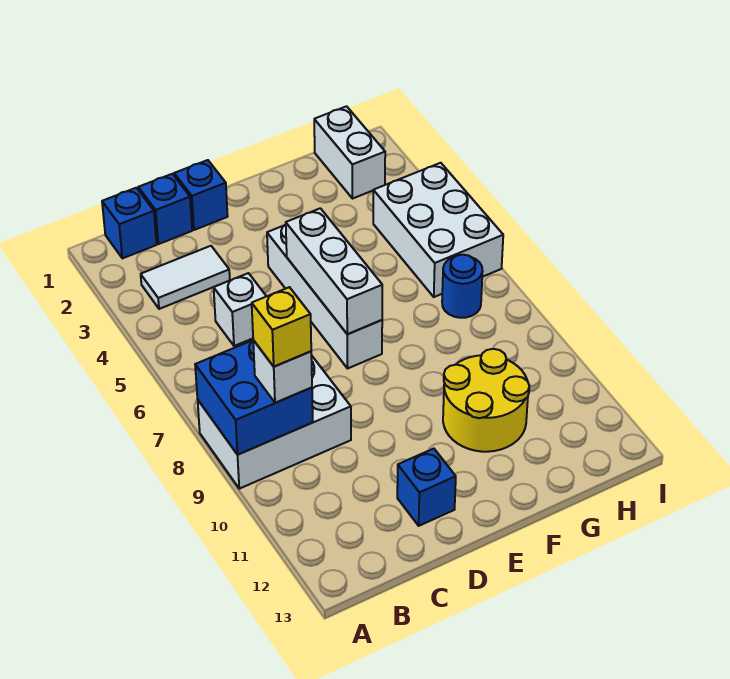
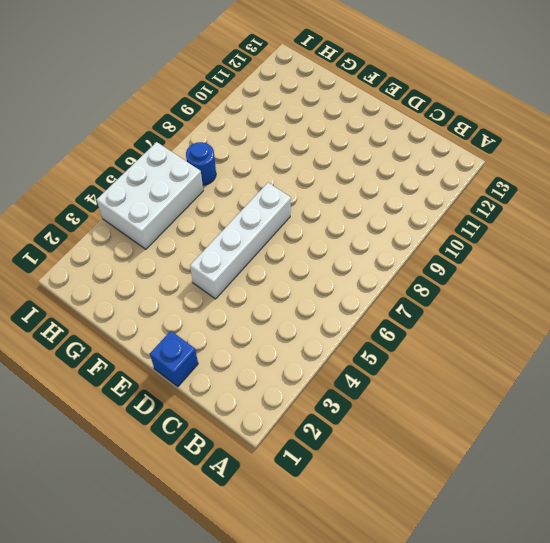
none -> white brick A8:C9 level 1
none -> blue brick B1 level 1
none -> white tile B3:C3 level 1

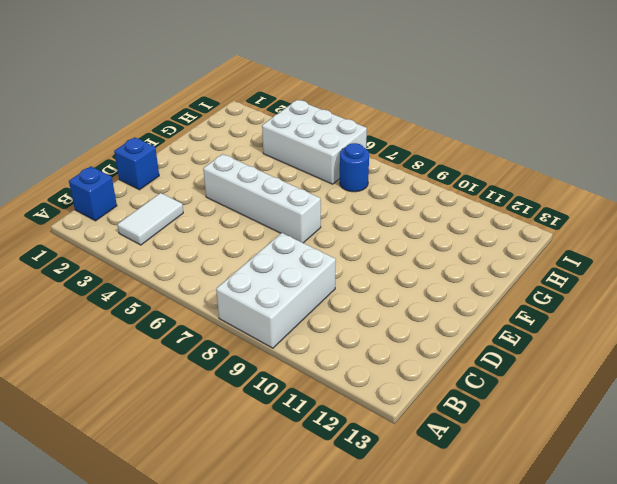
none -> blue brick C1 level 1
none -> white brick C5 level 1
none -> blue brick D12 level 1

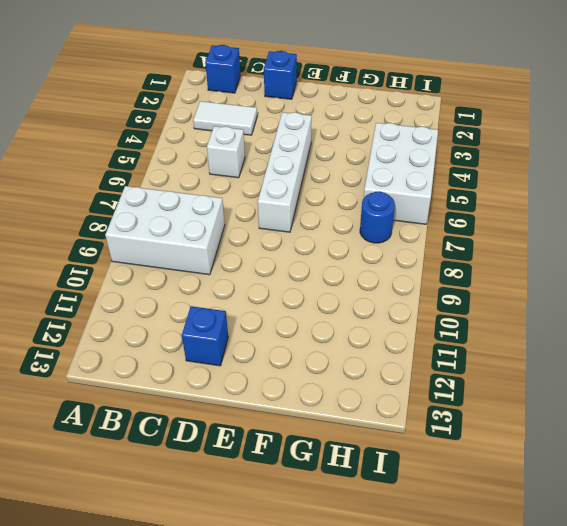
none -> blue brick C1 level 1
none -> yellow round brick F10:G11 level 1
none -> white brick H1:H2 level 1

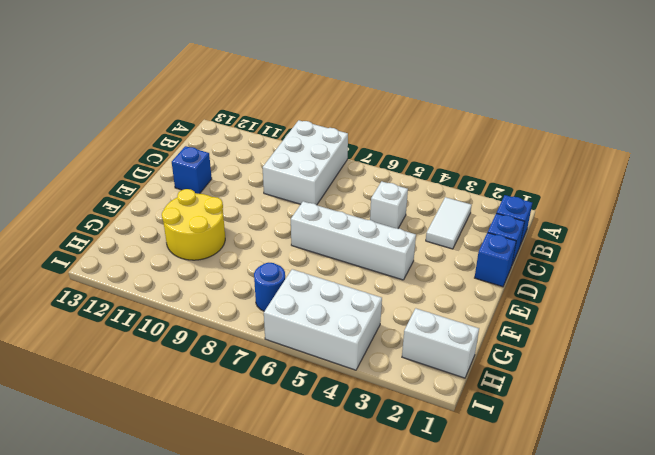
none -> blue brick A8:B9 level 2
none -> white brick E5:E7 level 2
none -> white brick B9 level 3

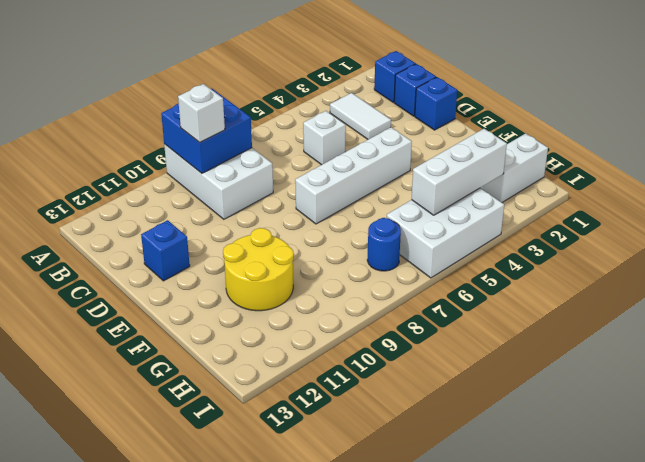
white brick H3:H5 level 2 -> white brick E5:E7 level 2
none -> yellow brick B9 level 4

